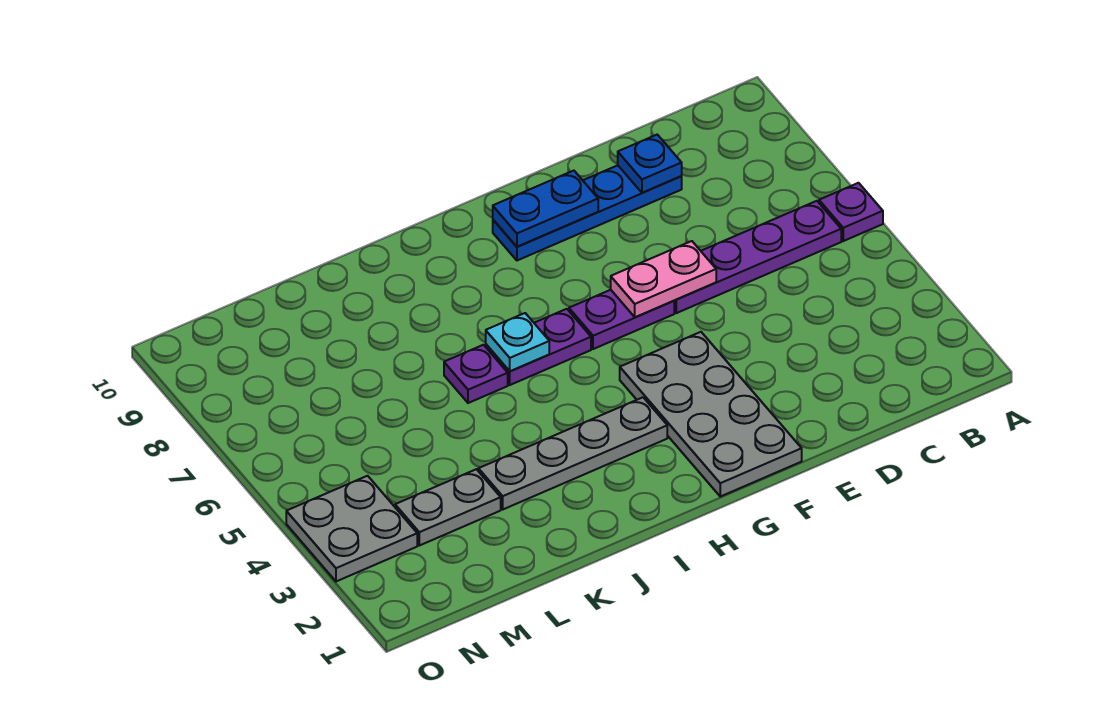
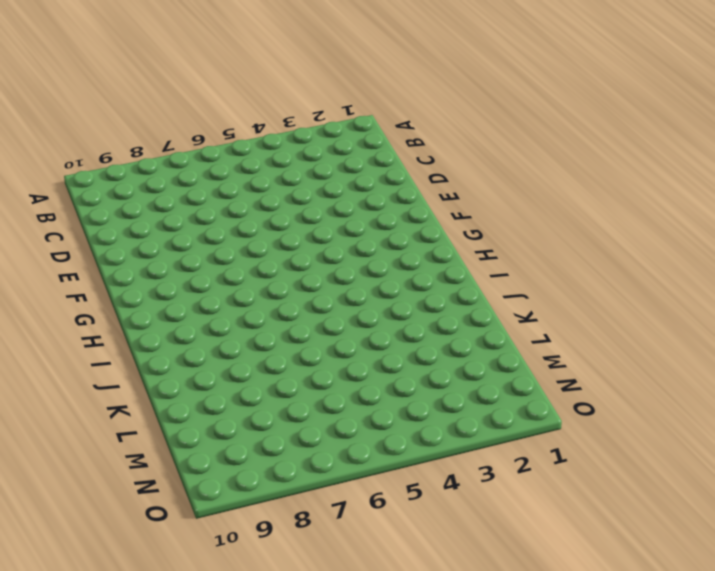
none -> purple plate A6 level 1
none -> purple plate B6:E6 level 1
none -> blue plate D9:G9 level 1

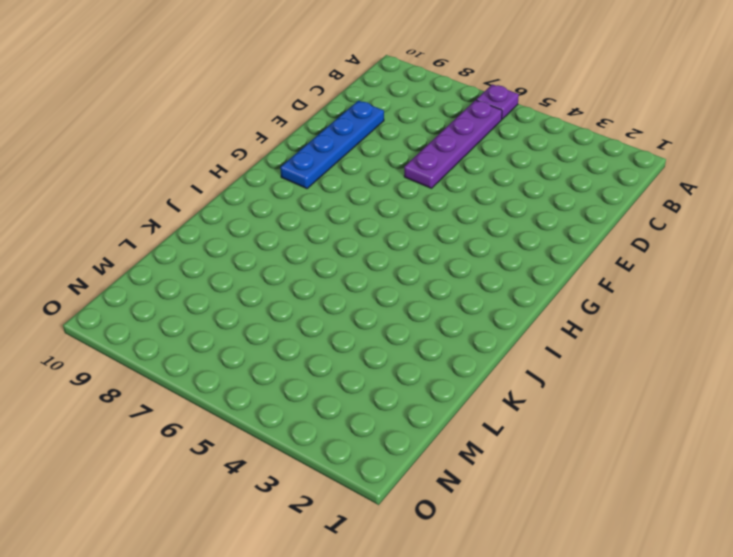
none -> grey plate F1:G4 level 1
none -> purple plate F6:G6 level 1
none -> grey plate H3:K3 level 1

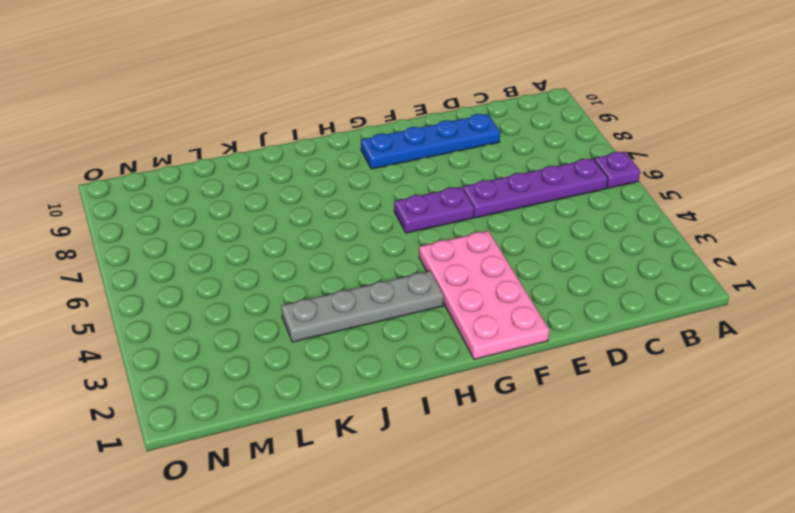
pink plate F1:G4 level 1 -> grey plate F1:G4 level 1
none -> purple plate H6:I6 level 1
none -> purple plate J6 level 1
none -> grey plate L3:M3 level 1

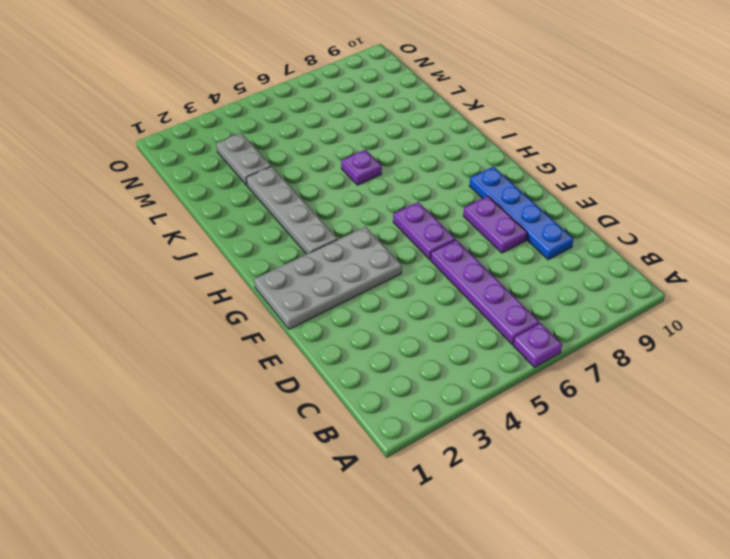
purple plate E8:F8 level 1 -> purple plate H6:I6 level 1
none -> grey plate N3:O4 level 1
none -> blue plate D9 level 2
none -> pink plate E6:F6 level 2

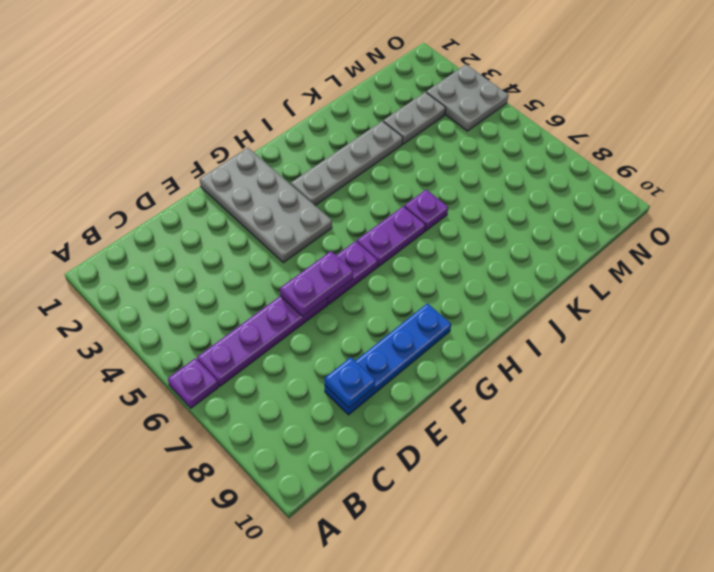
purple plate E6:F6 level 2 -> pink plate E6:F6 level 2
none -> blue plate F9:G9 level 2
none -> cyan plate I6 level 2

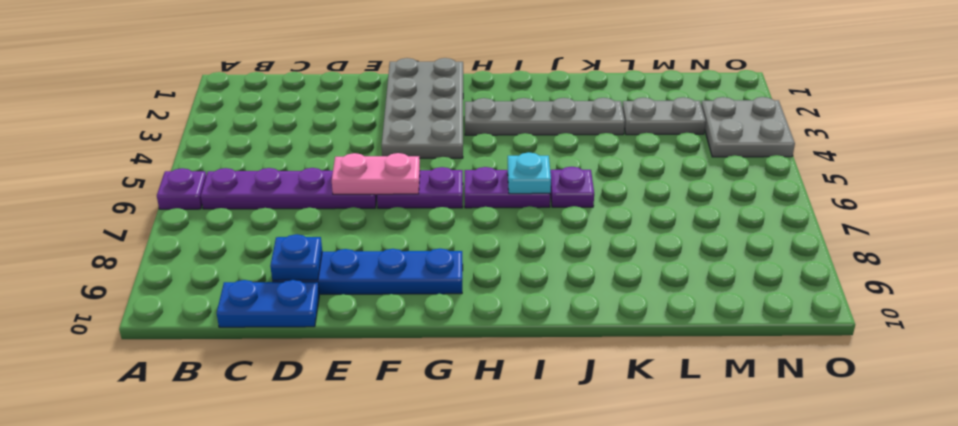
blue plate C10:D10 level 1 -> blue plate F9:G9 level 2

